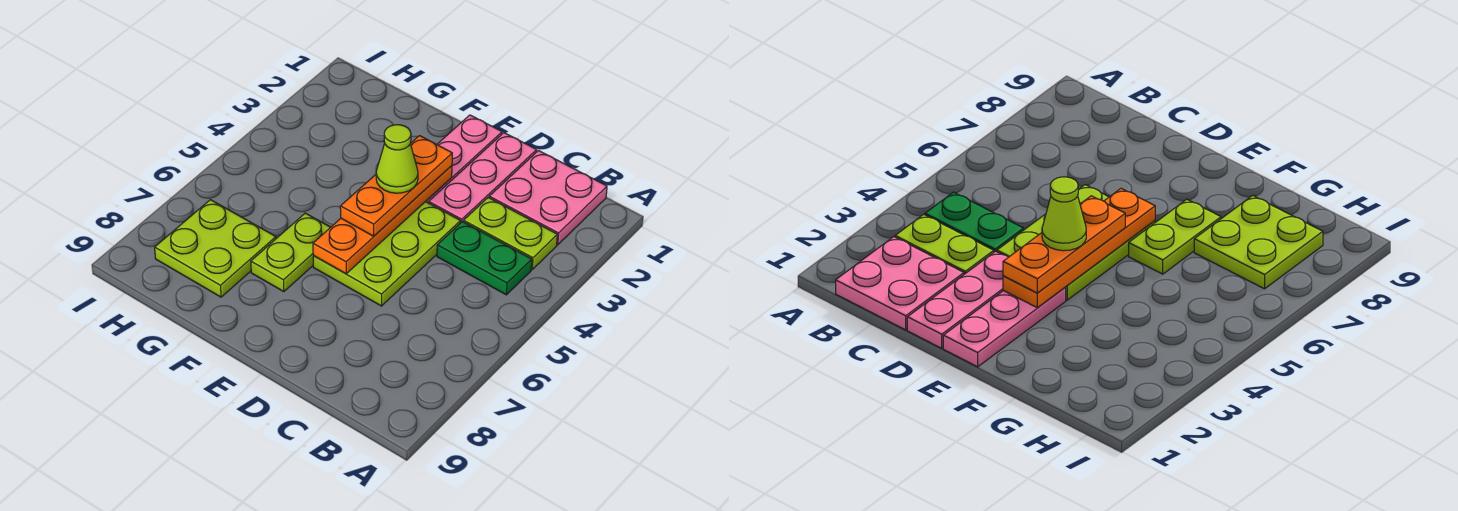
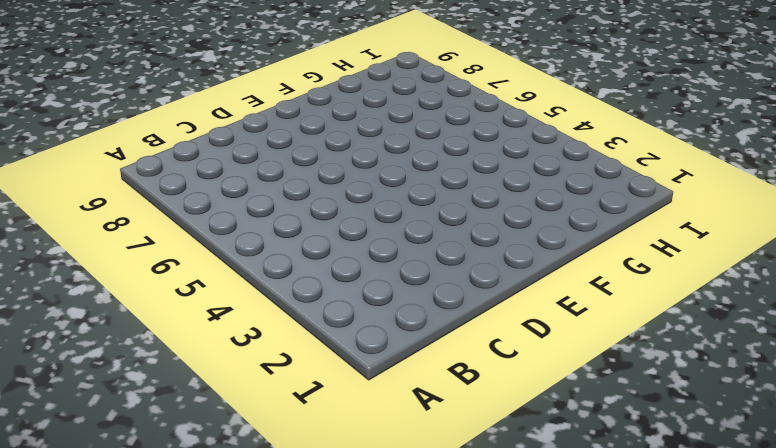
none -> pink plate B1:C2 level 1
none -> lime plate B3:C3 level 1

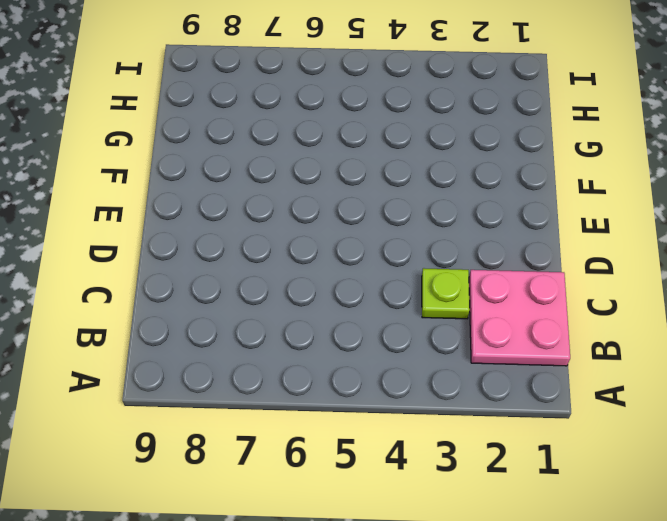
lime plate C3 level 1 -> lime plate B3:C3 level 1
none -> green plate B4:C4 level 1
none -> pink plate D1:D3 level 1

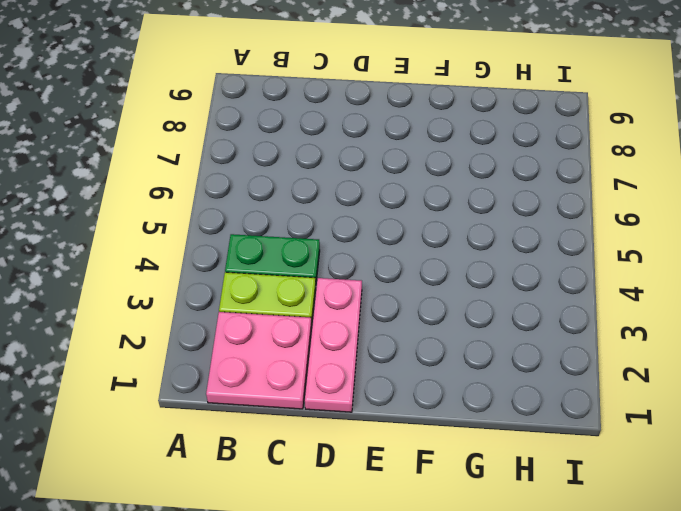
none -> lime plate D4:E6 level 1
none -> pink plate E1:E3 level 1

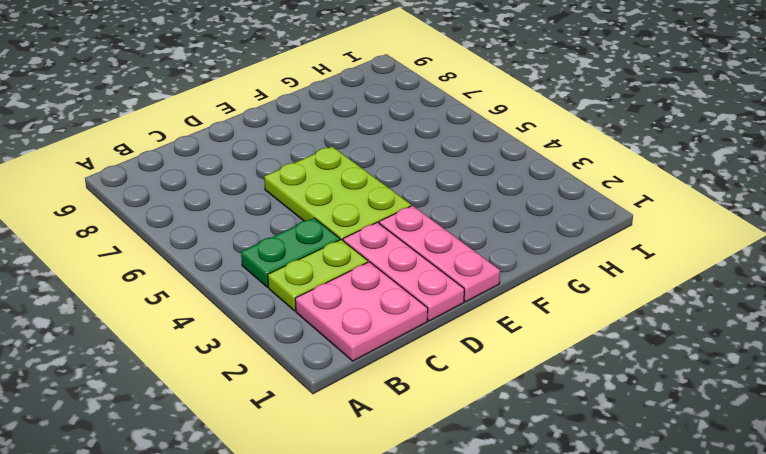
none -> lime plate F6:F7 level 1
none -> lime plate G7:H8 level 1

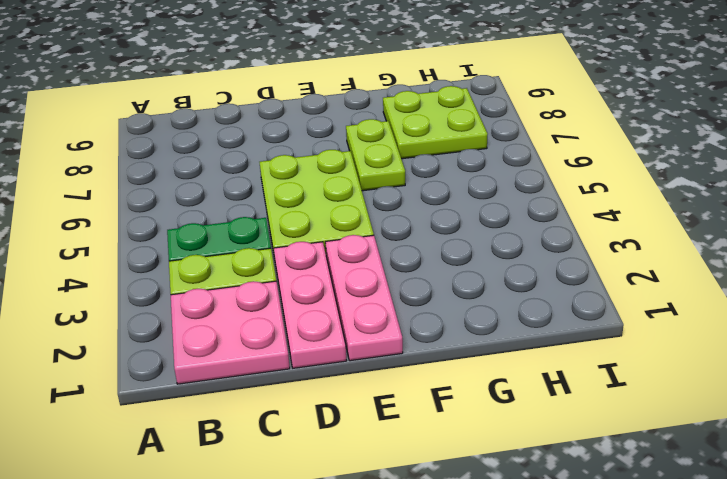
none -> orange plate E3:E6 level 2
none -> orange plate E3:E5 level 3

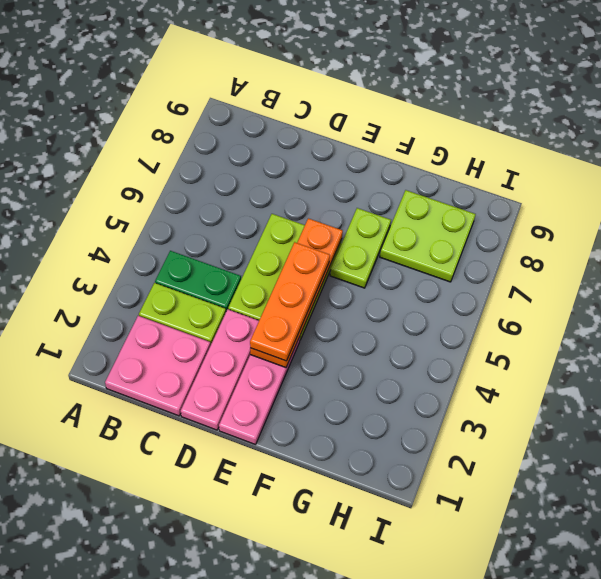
none -> lime cone E4 level 4

